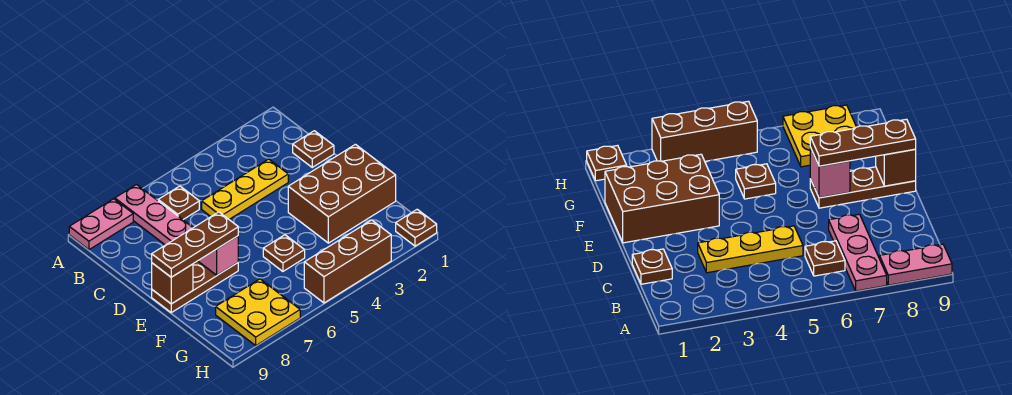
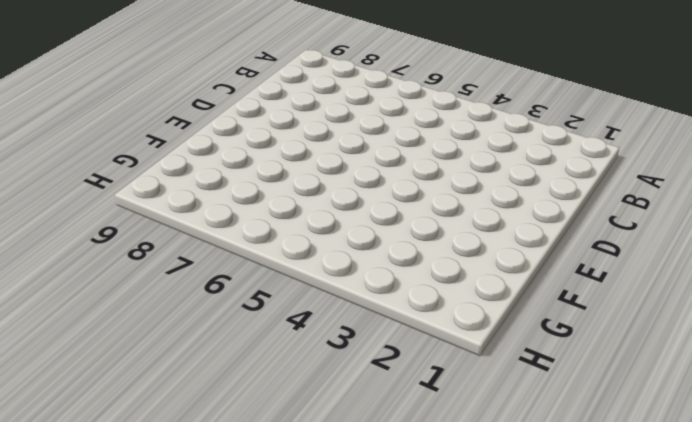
none -> pink plate A7:C7 level 1
none -> pink plate A8:A9 level 1
none -> brown plate B6 level 1

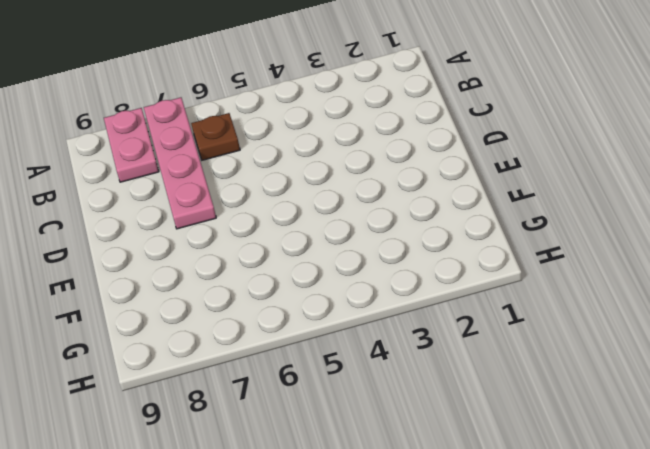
pink plate A7:D7 level 1 -> pink plate A7:C7 level 1
pink plate A8:B8 level 1 -> pink plate A8:A9 level 1
none -> brown plate C1 level 1
none -> yellow plate C3:C5 level 1
none -> brown brick E1:F3 level 1

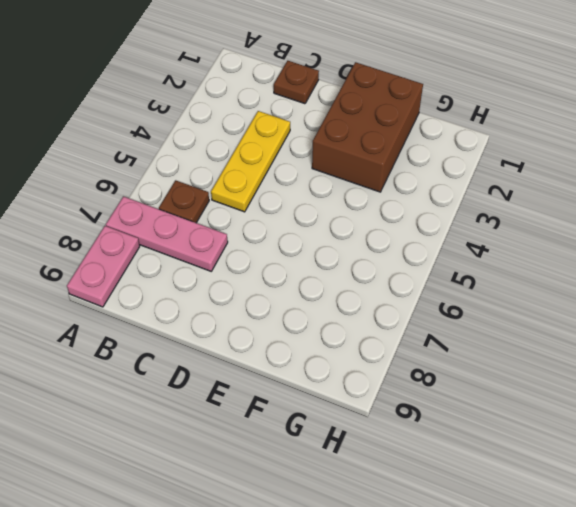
none -> brown plate E7:E9 level 1
none -> brown plate F5 level 1
none -> yellow plate G7:H8 level 1

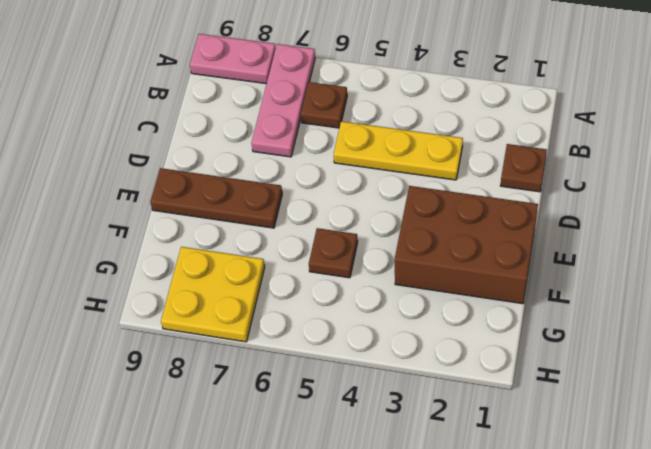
none -> brown plate H1 level 1
none -> brown brick H3:H5 level 1
none -> pink brick E7 level 2

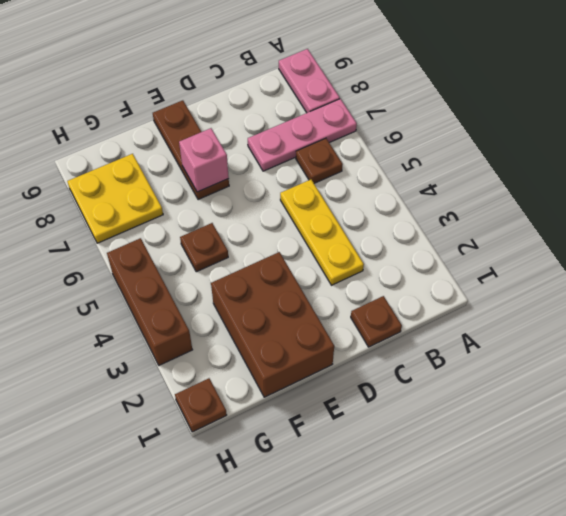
none -> brown brick E9 level 2
none -> brown plate E7:E9 level 3

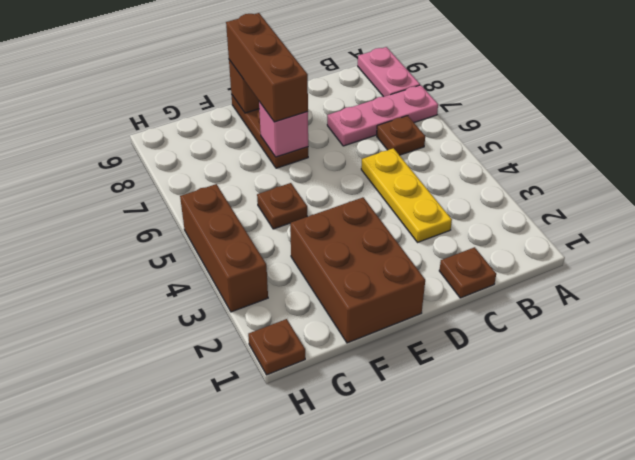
brown brick E7:E9 level 3 -> brown plate E7:E9 level 3
none -> yellow plate G7:H8 level 1

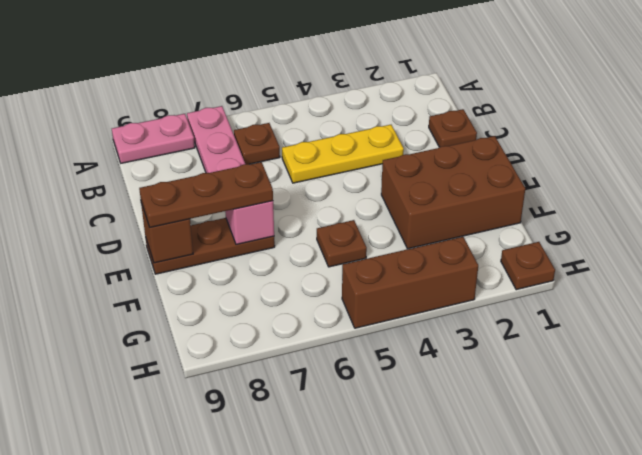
none -> yellow plate G7:H8 level 1

